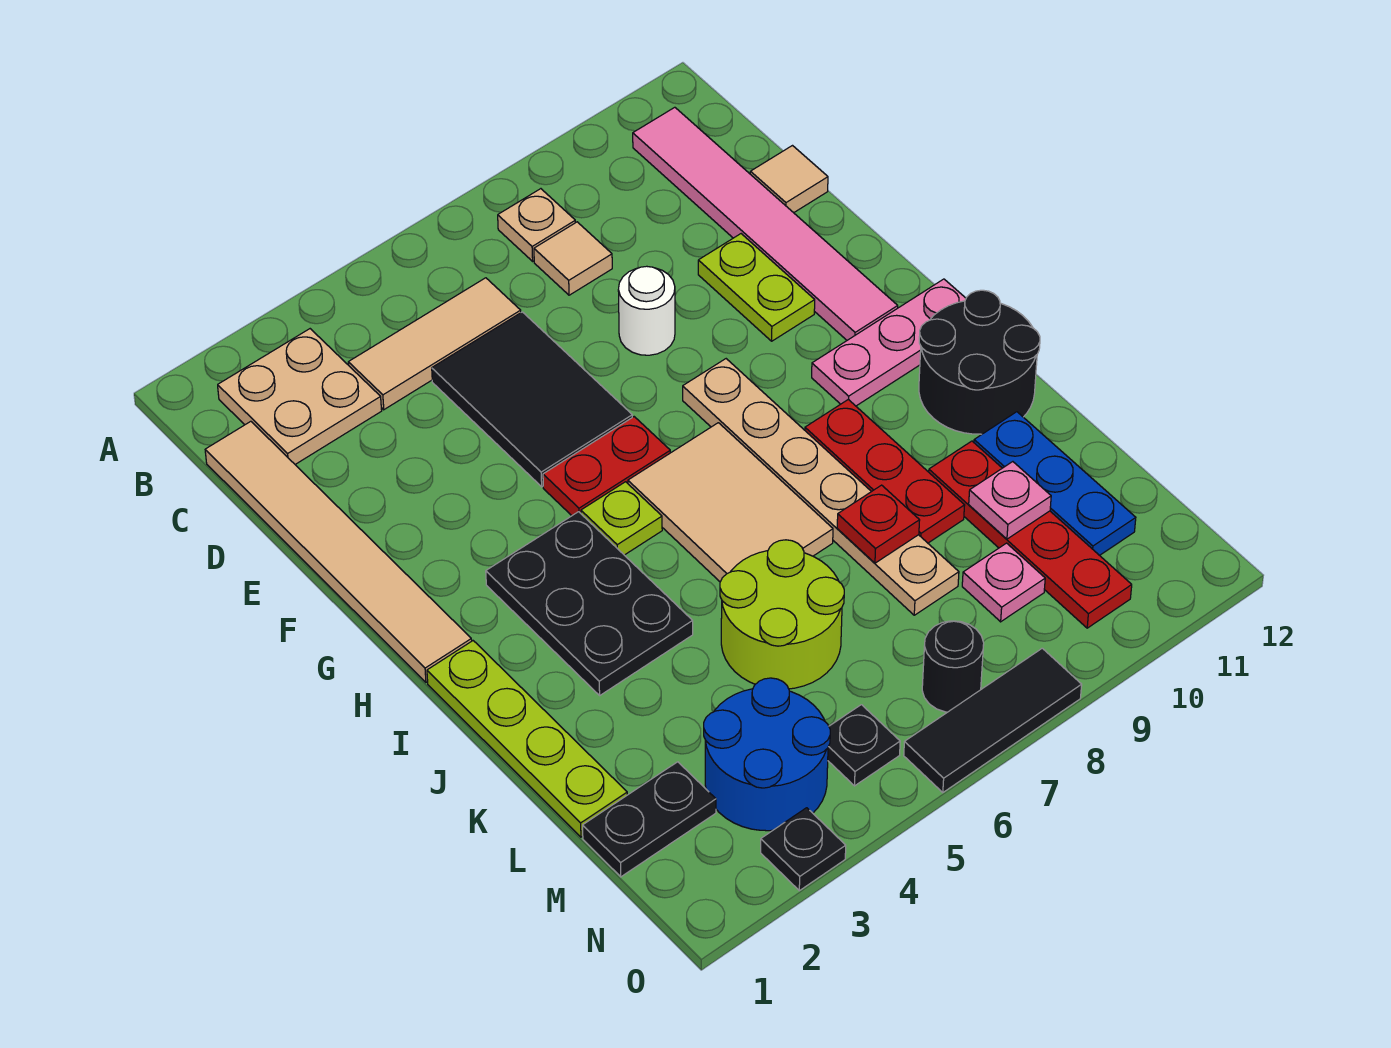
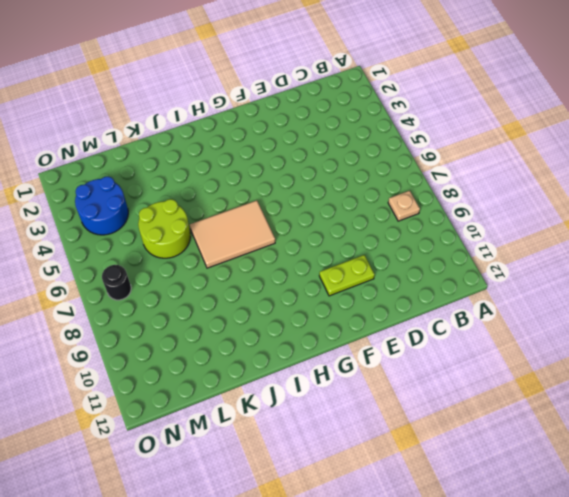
none -> tan plate B2:C3 level 1
none -> pink tile B11:G11 level 1
none -> tan tile C1:H1 level 1
none -> tan tile C4:C6 level 1

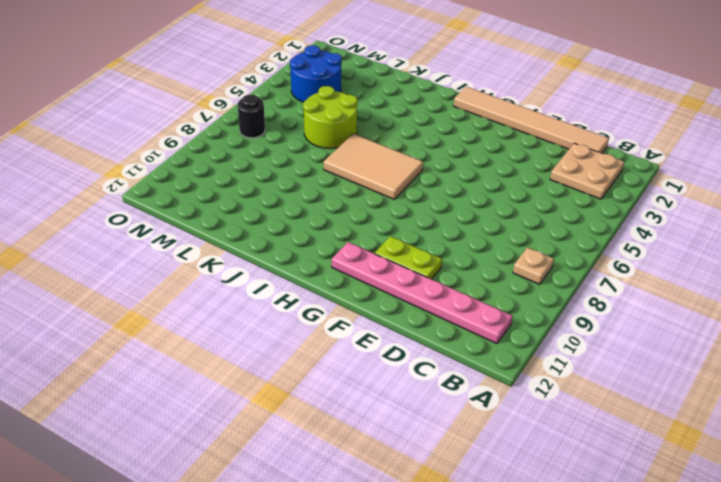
pink plate B11:G11 level 1 -> pink tile B11:G11 level 1
none -> tan tile C4:C6 level 1
none -> tan tile C8 level 1
none -> black tile D5:F6 level 1
none -> tan tile D12 level 1

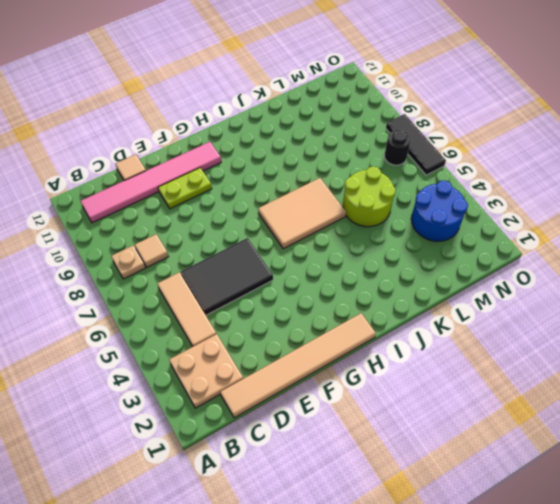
none -> white round brick E8 level 1
none -> red plate G5:G6 level 1
none -> tan plate G8:L8 level 1
none -> black plate H3:J4 level 1

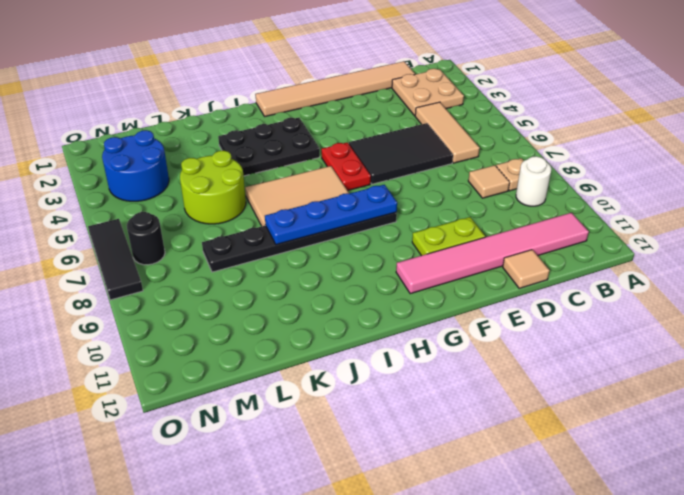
white round brick B9 level 1 -> white round brick E8 level 1
black plate G8:L8 level 1 -> tan plate G8:L8 level 1
blue plate G8:J8 level 2 -> none
none -> lime plate H5 level 1
none -> pink plate H10:H12 level 1
none -> lime plate I1:L1 level 1
none -> red plate I9:K9 level 1

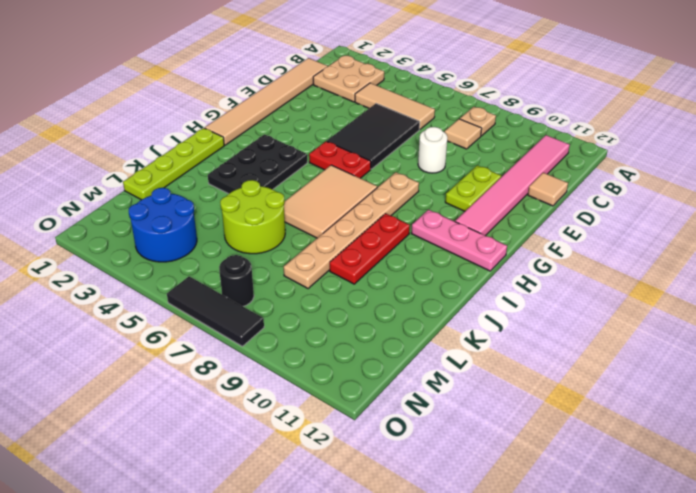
none -> lime plate H5 level 1
none -> black round brick I11:J12 level 1
none -> red plate K10:N10 level 1
none -> blue plate K11:M11 level 1

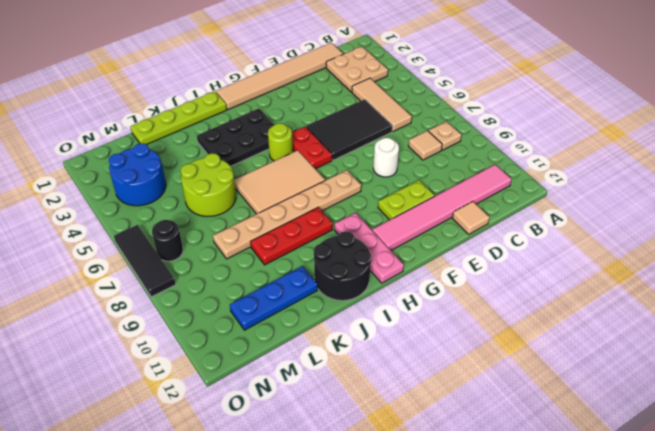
lime round brick H5 level 1 -> lime plate H5 level 1
none -> red plate K10:N10 level 1
none -> black plate M1:M2 level 1
none -> pink plate M9 level 1
none -> black plate N5 level 1

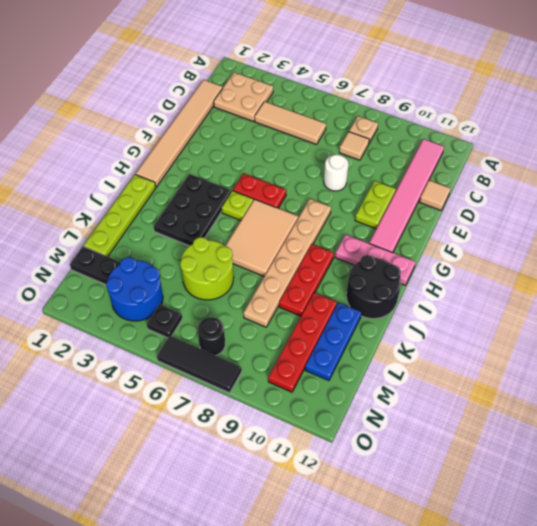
none -> black tile D5:F6 level 1
none -> pink plate M9 level 1
none -> black plate O3 level 1
none -> red plate K8 level 2

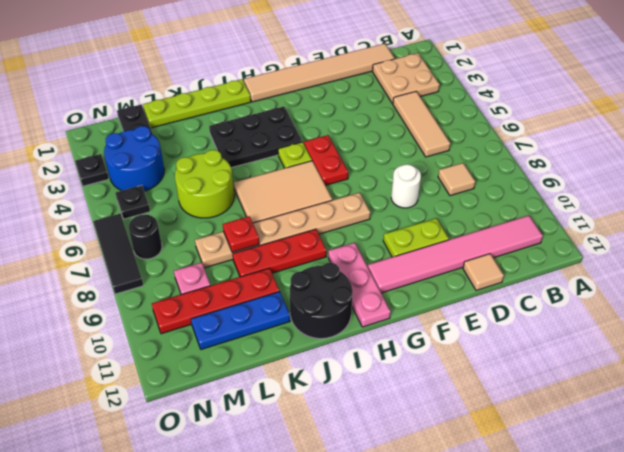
none -> tan plate B8 level 1
none -> black tile D5:F6 level 1
none -> pink plate L10 level 2

